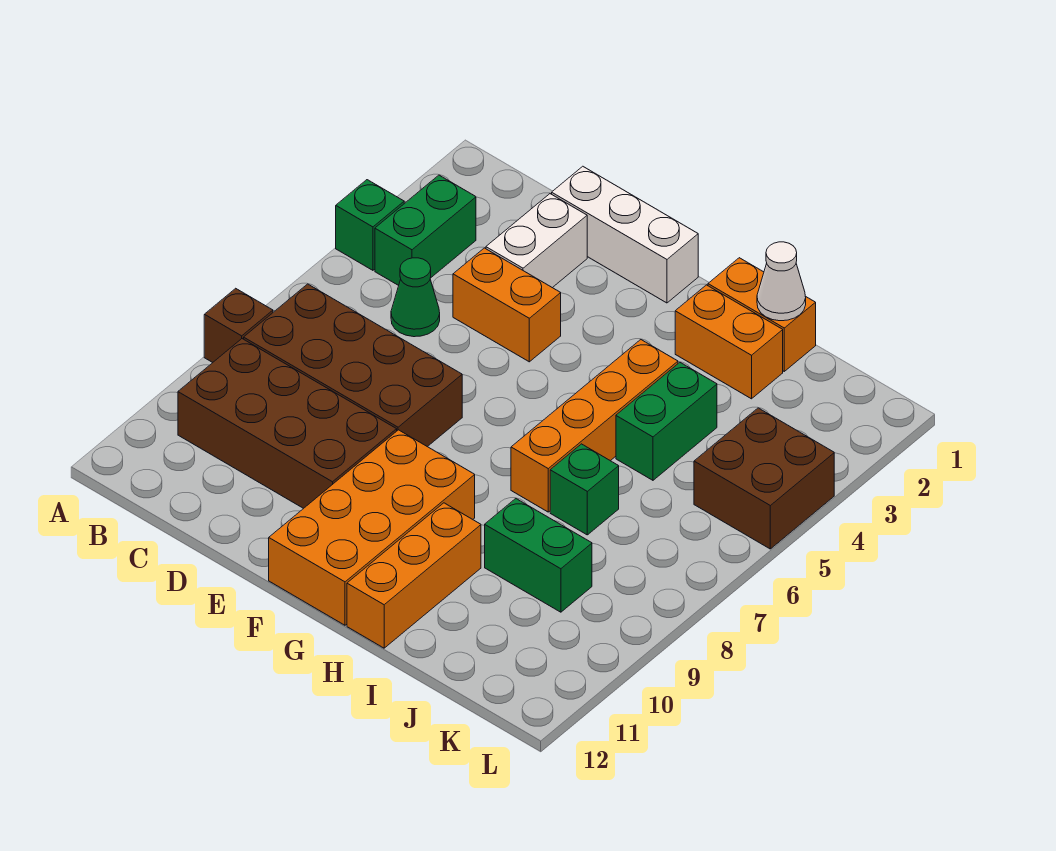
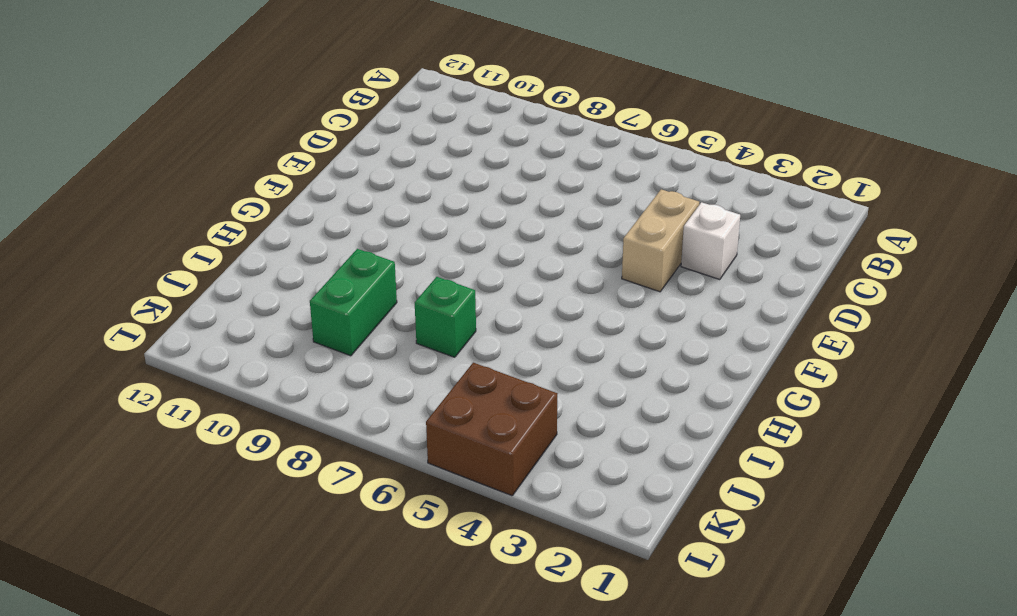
white brick D3 level 1 -> white brick D2:D3 level 1
tan brick D4:E4 level 1 -> orange brick D4:E4 level 1
none -> green brick A4 level 1
none -> brown brick A8 level 1
none -> green brick B3:B4 level 1

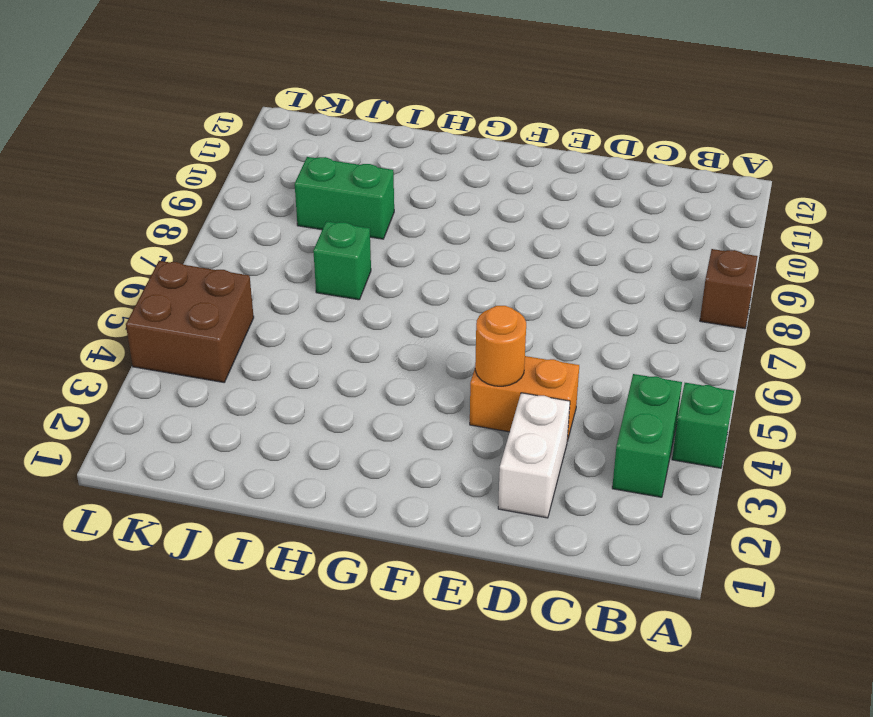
orange round brick E4 level 2 -> none
none -> brown brick B7:E8 level 1
none -> brown brick B9:E10 level 1
none -> green cone C5 level 1

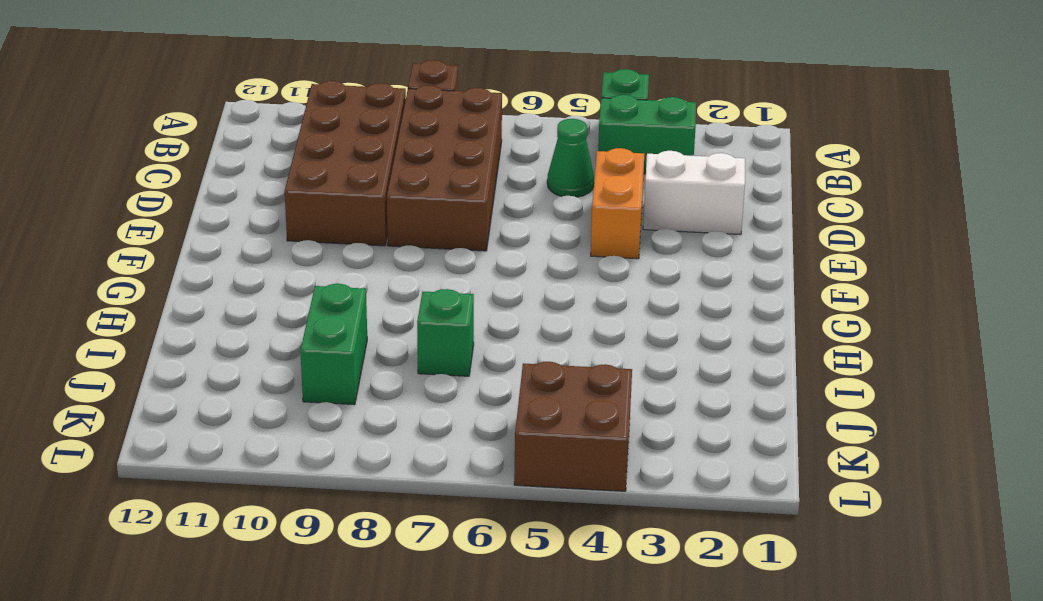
none -> white brick D1:F1 level 1
none -> orange brick F9:G12 level 1
none -> orange brick H1:I1 level 1

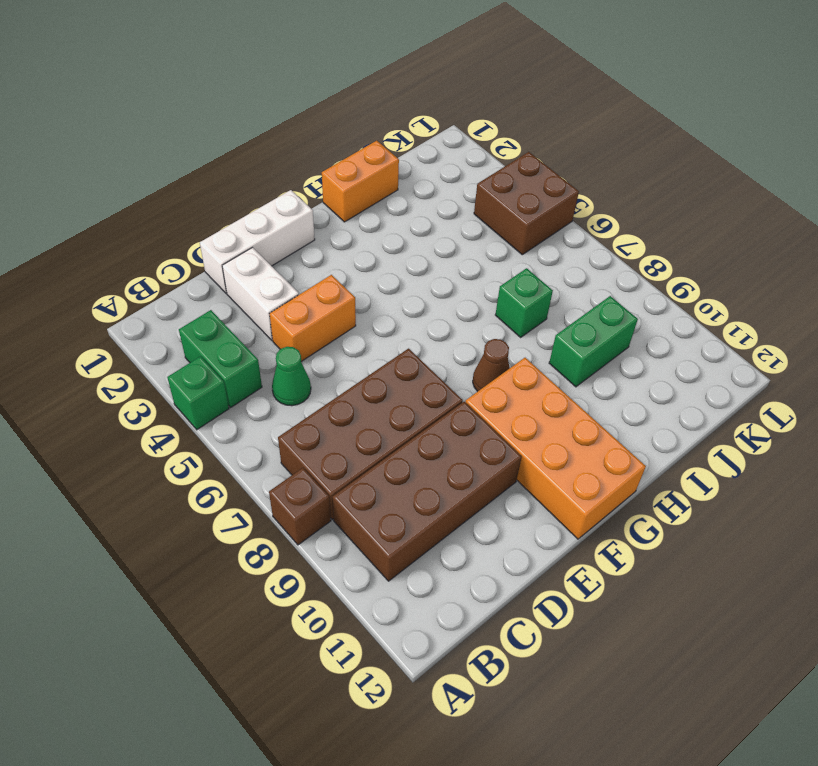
brown cone G8 level 1 -> none
none -> orange brick H2:I2 level 1
none -> orange brick H4:H7 level 1
none -> orange brick H10:H12 level 1

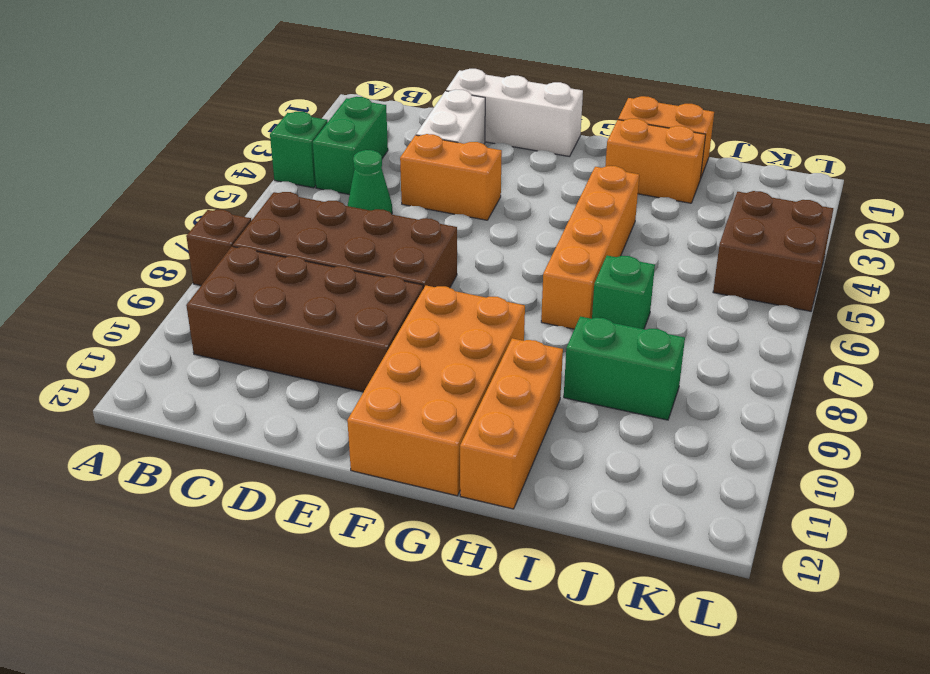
none -> green brick I4:I5 level 1
none -> white cone I1 level 2

